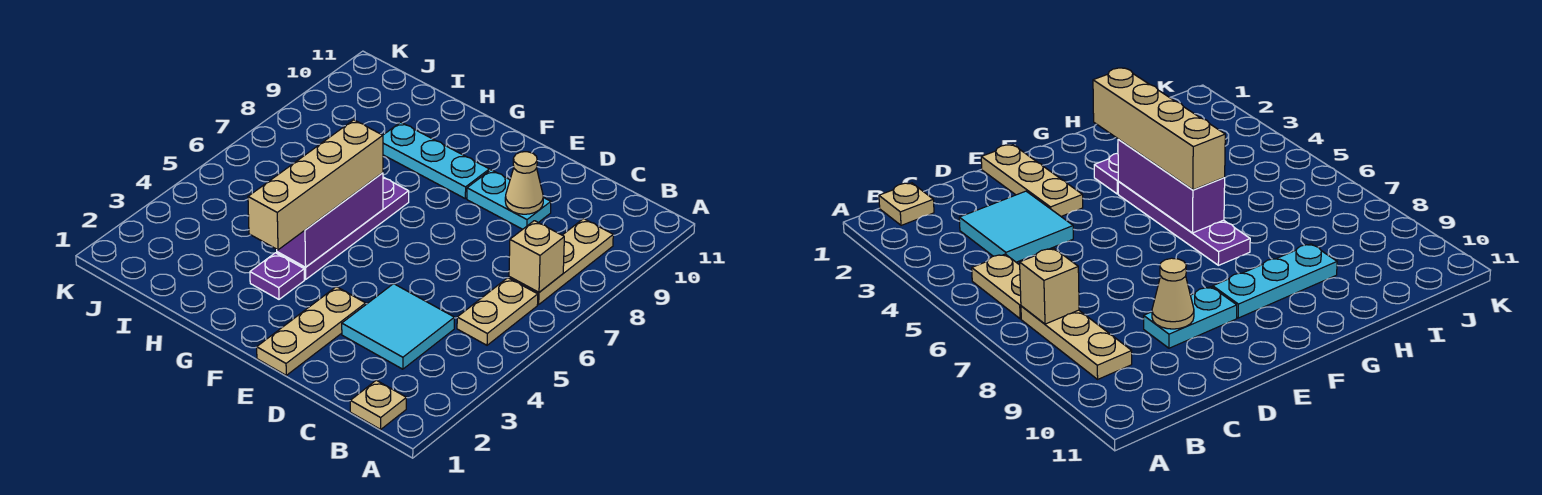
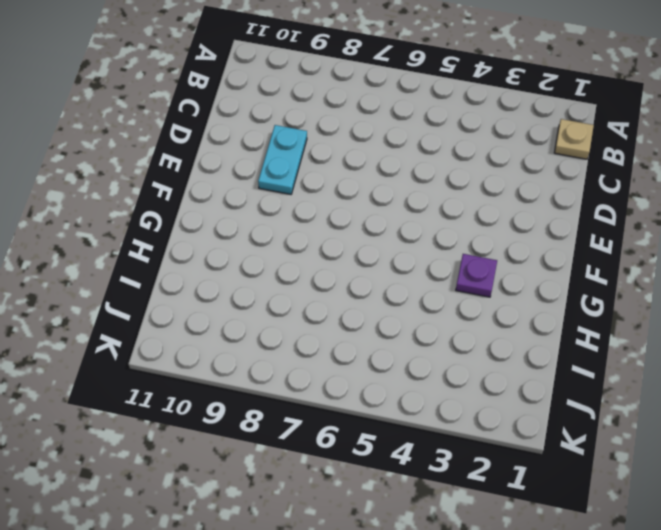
none -> tan plate B5:B6 level 1
none -> tan plate B7:B9 level 1
none -> cyan tile C3:D4 level 1

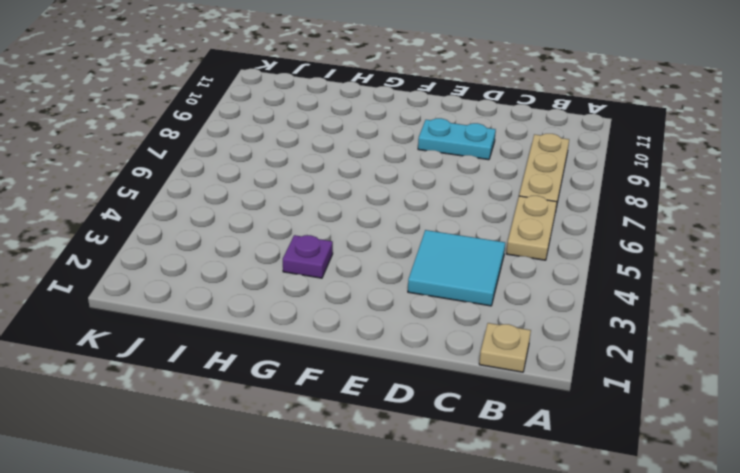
none -> tan plate E1:E3 level 1
none -> cyan plate F9:H9 level 1
none -> purple plate G4:G7 level 1

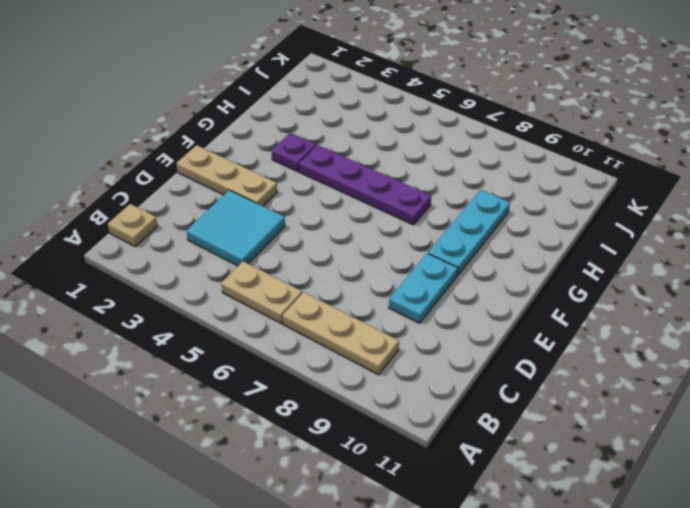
none -> tan brick B7 level 2
none -> tan cone D9 level 2
none -> purple brick G4:G6 level 2

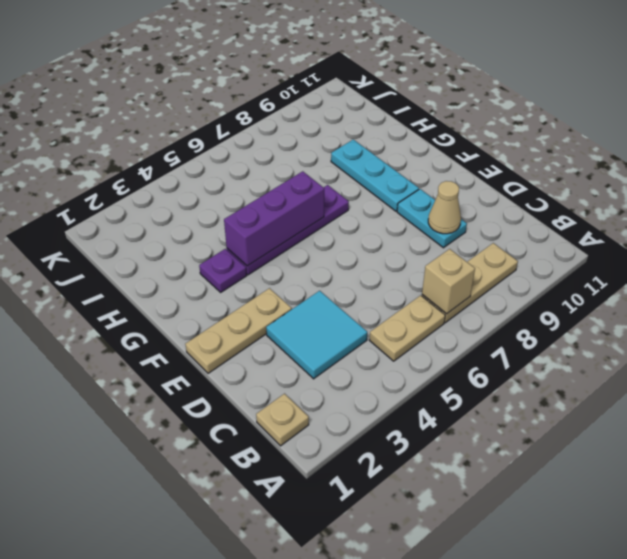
none -> tan brick G3:G6 level 3

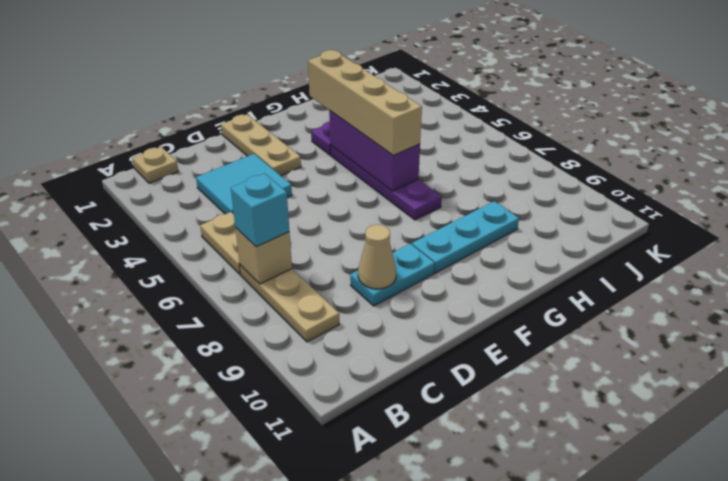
cyan brick B7 level 3 -> none

